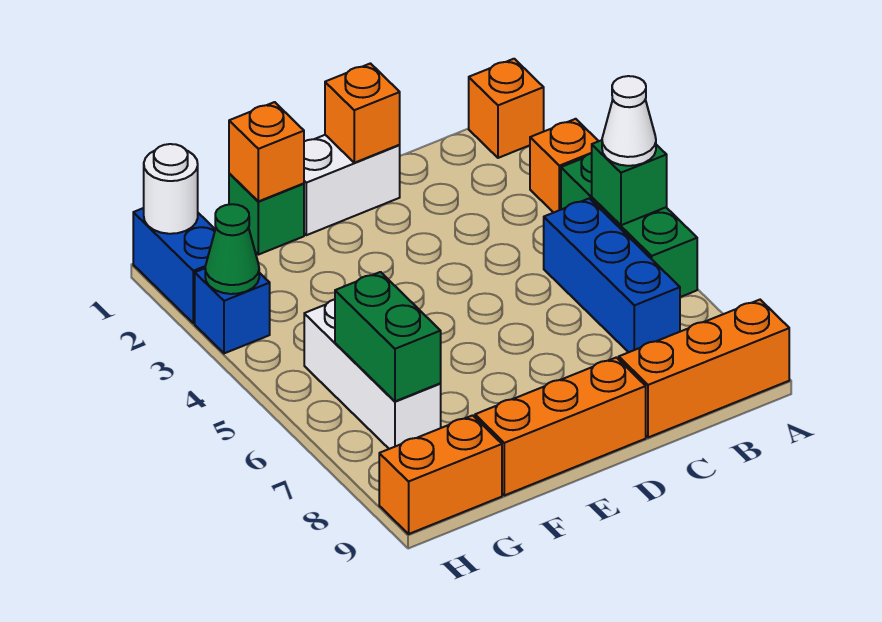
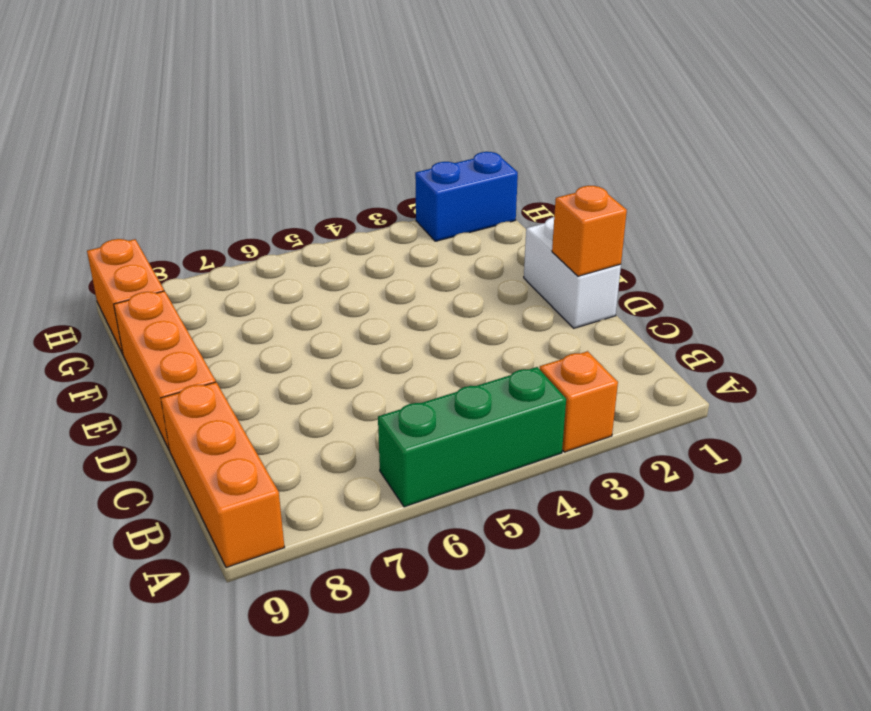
none -> orange brick A1 level 1
none -> blue brick B5:B7 level 1
none -> green brick F1 level 1

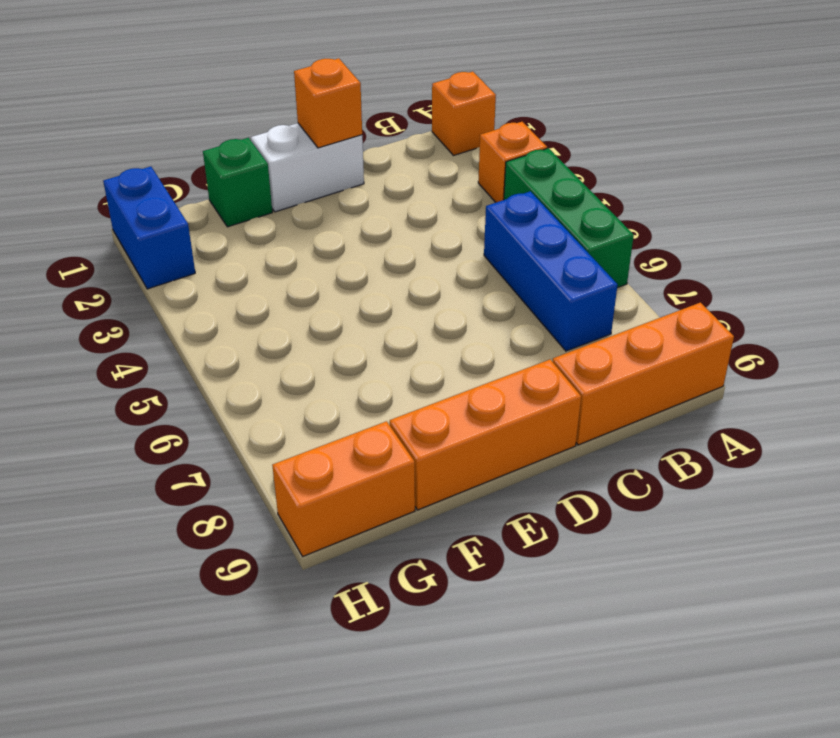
none -> white brick G5:G7 level 1
none -> blue brick H3 level 1
none -> green brick A5 level 2

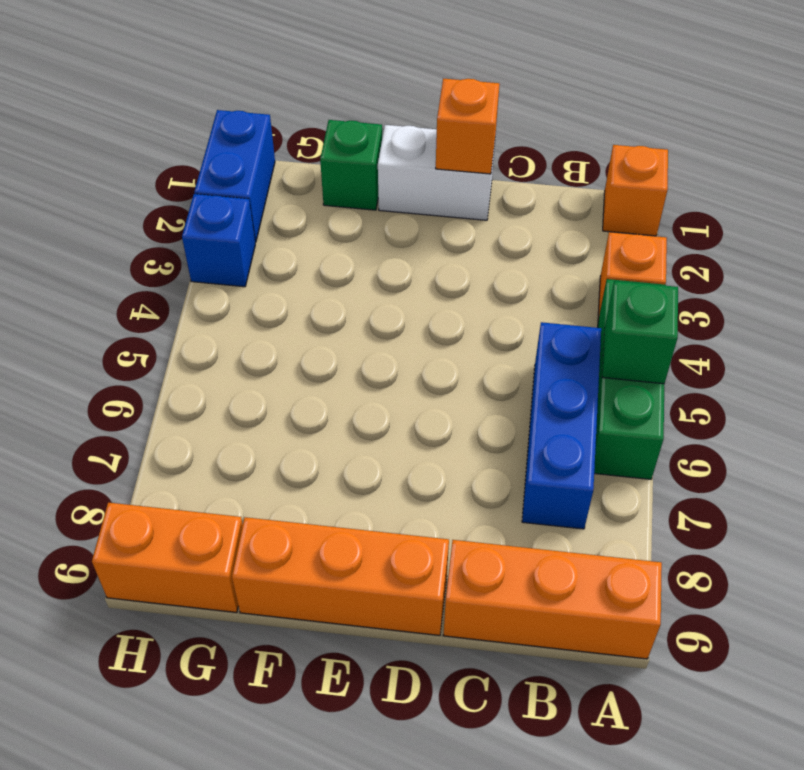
none -> white brick G5:G7 level 1
none -> orange brick F1 level 2
none -> green brick G6:G7 level 2

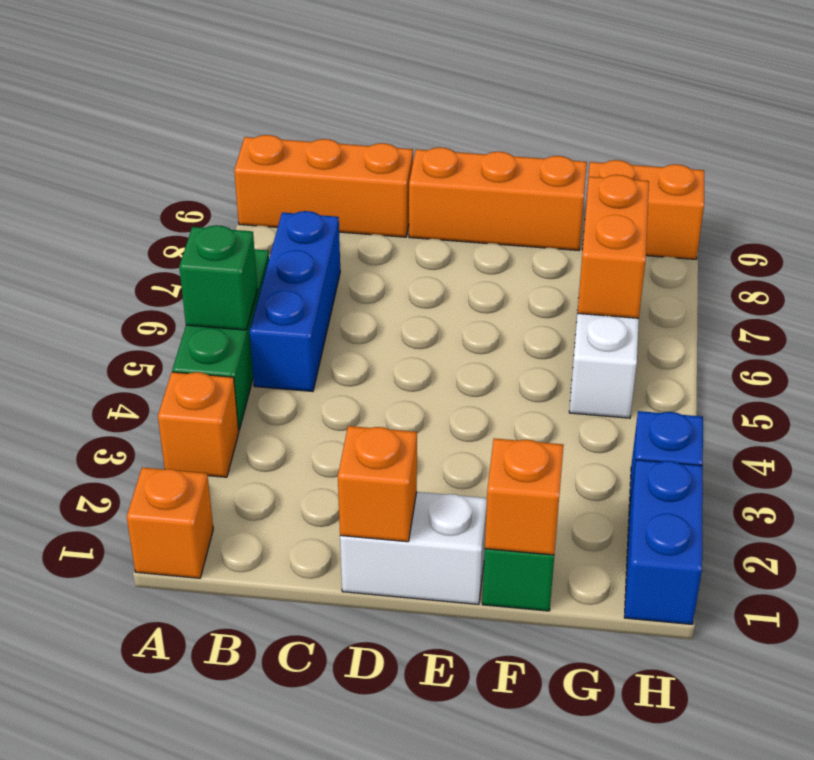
orange brick G6:G7 level 2 -> green brick G6:G7 level 2
none -> white round brick H1 level 2
none -> green cone H3 level 2
none -> white cone A5 level 3

